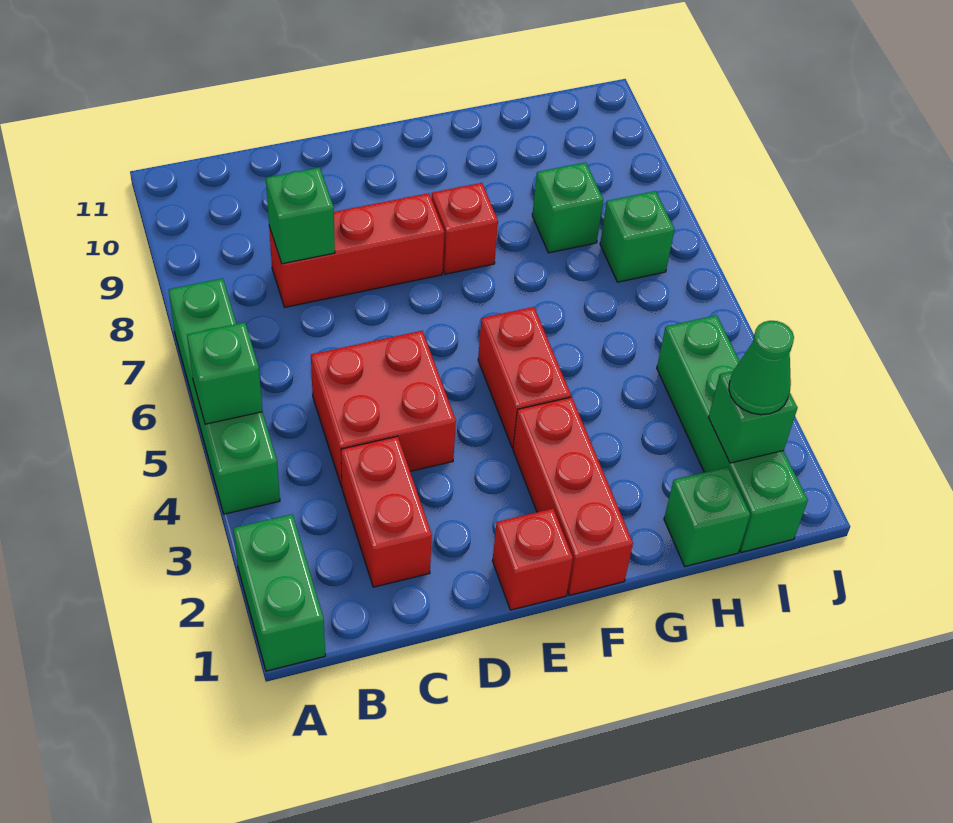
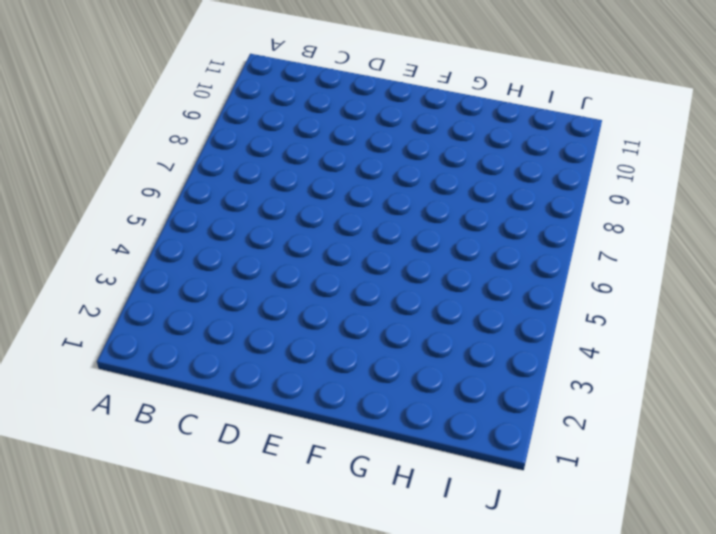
none -> green brick A1:A2 level 1
none -> green brick A4:A7 level 1
none -> red brick C2:C3 level 1

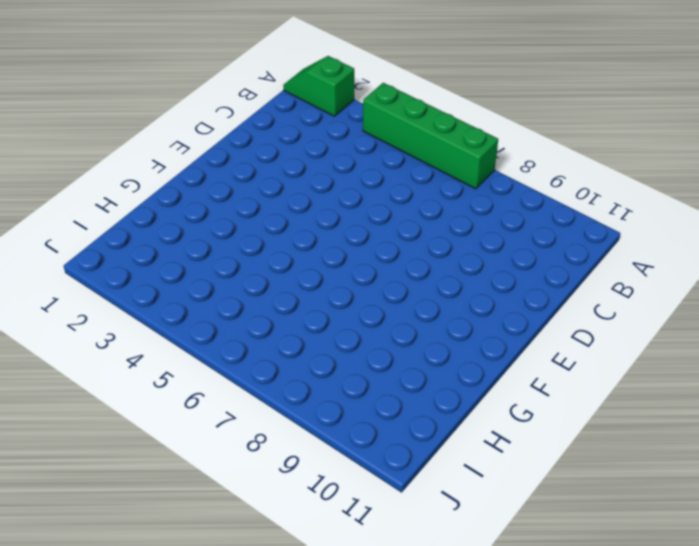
green slope A1:A2 level 1 top 2 -> green brick A1:A2 level 1
none -> red brick C2:C3 level 1
none -> red brick C4:D5 level 1
none -> red brick C8:E8 level 1

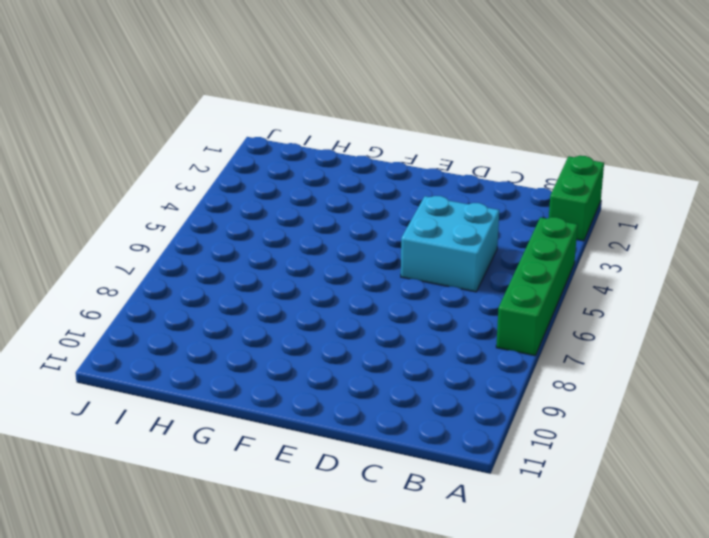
cyan brick C4:D5 level 1 -> red brick C4:D5 level 1
none -> red brick C2:C3 level 1
none -> red brick C8:E8 level 1
none -> red brick E1 level 1

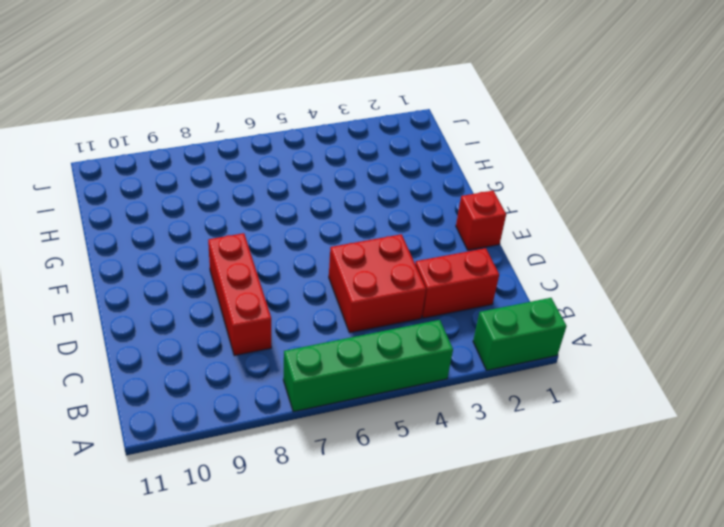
none -> red brick F1:F3 level 1
none -> red brick F4:F5 level 1
none -> red brick F8 level 1

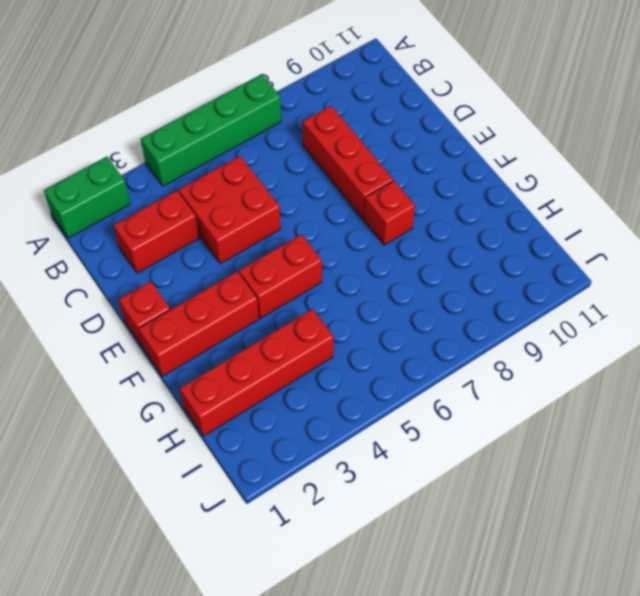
red brick H1:H4 level 1 -> green brick H1 level 1
none -> green brick H8 level 1
none -> green brick I1:I4 level 1
none -> green brick I7 level 1

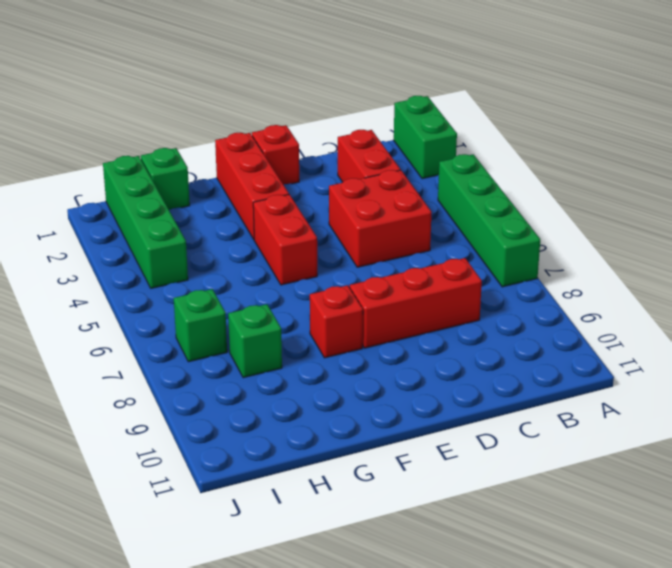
none -> green brick A5 level 2
none -> green brick C8 level 2
none -> green brick I2 level 2

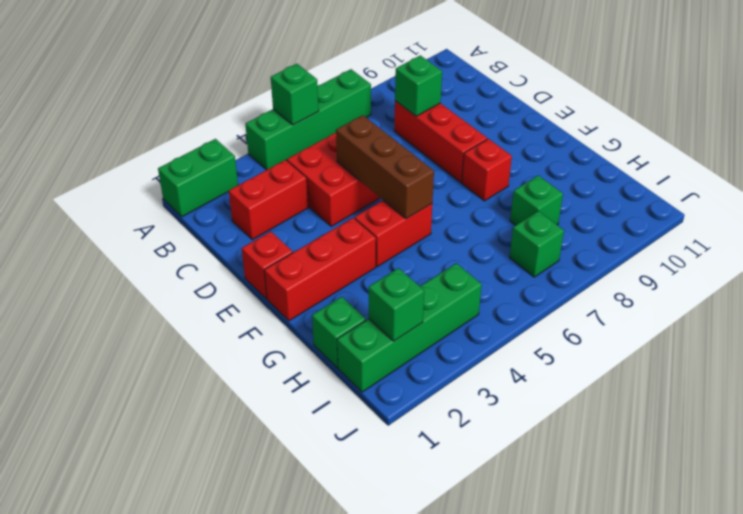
brown brick D5:F5 level 2 -> none
none -> green cone I2 level 3

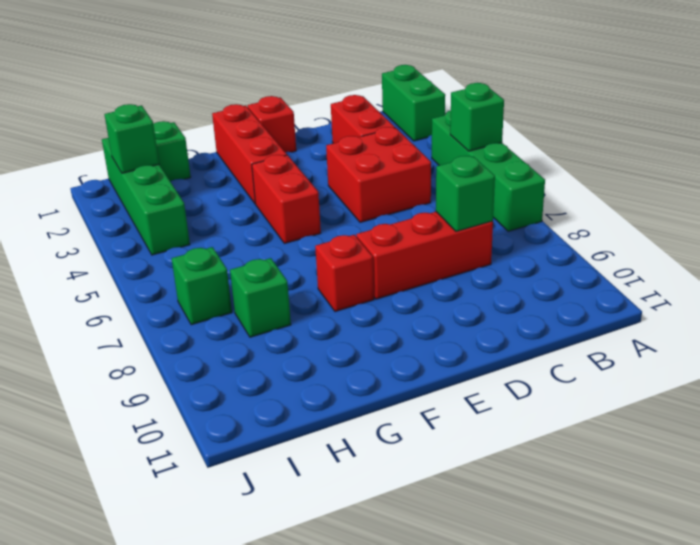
none -> green cone I2 level 3

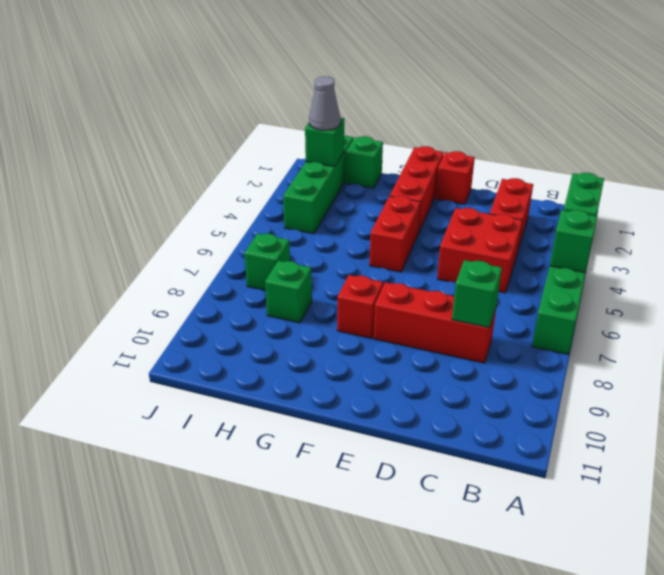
grey cone I2 level 3 -> green cone I2 level 3

